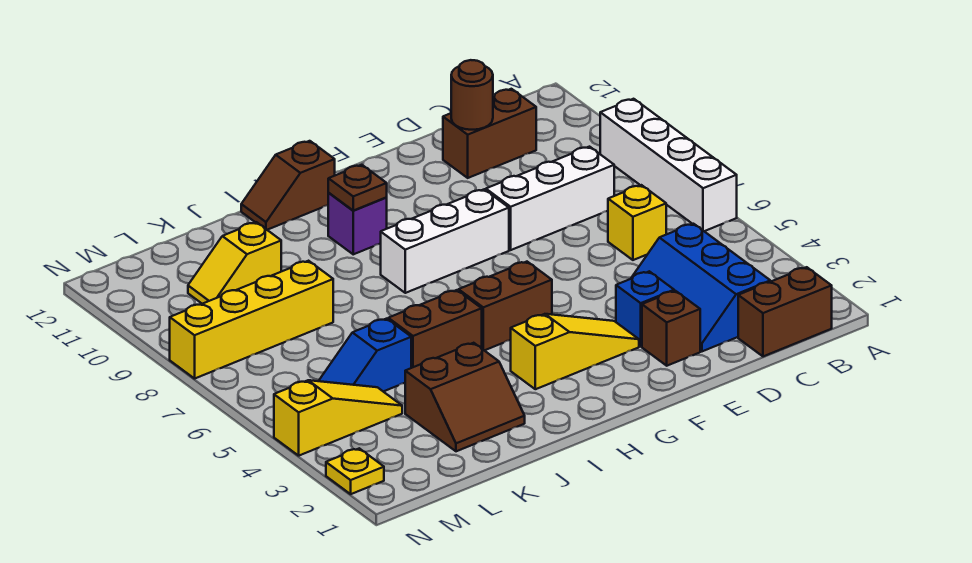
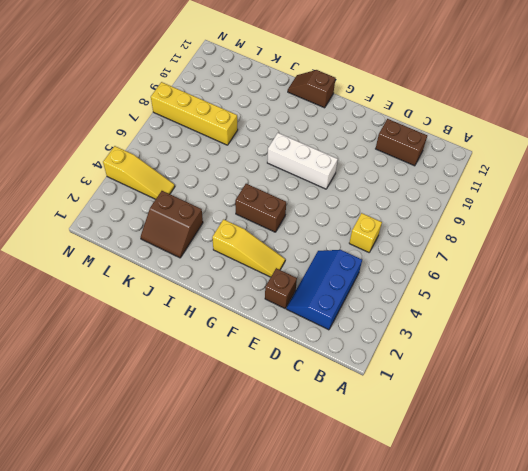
none -> white brick A6:A9 level 1
none -> brown brick B1:C1 level 1
none -> white brick C8:E8 level 1

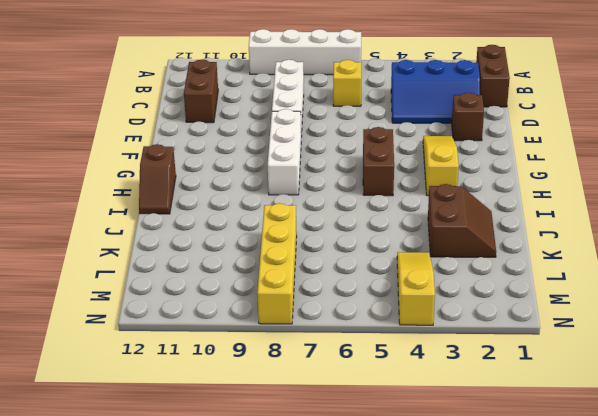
none -> blue brick E3 level 1
none -> purple brick H10 level 1
none -> brown brick I5:J5 level 1

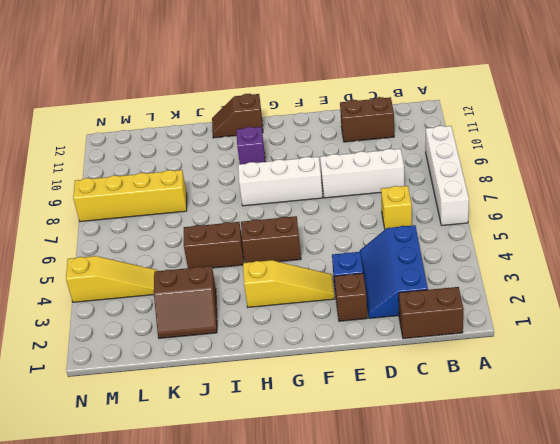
none -> blue slope K5:L5 level 1 top K
none -> yellow slope K10:L10 level 1 top K
none -> yellow plate N2 level 1

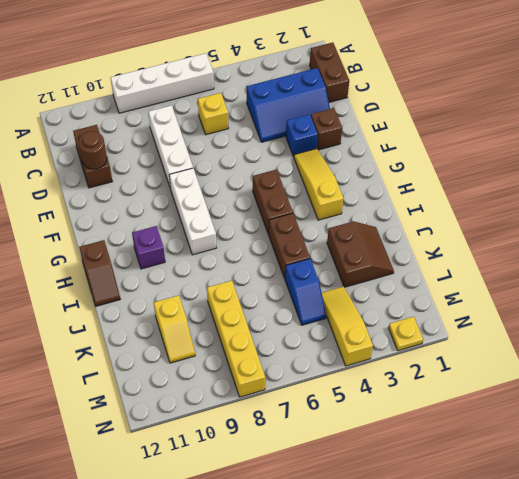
none -> brown plate H10 level 2

